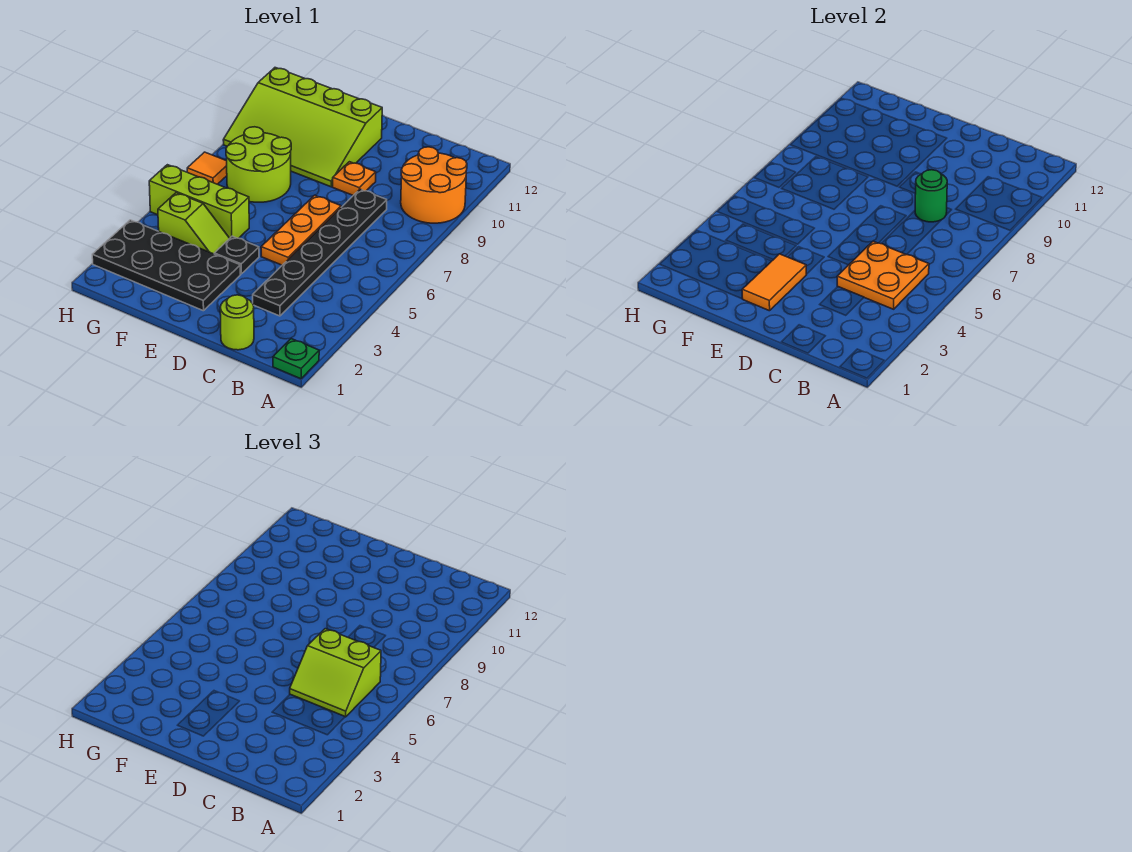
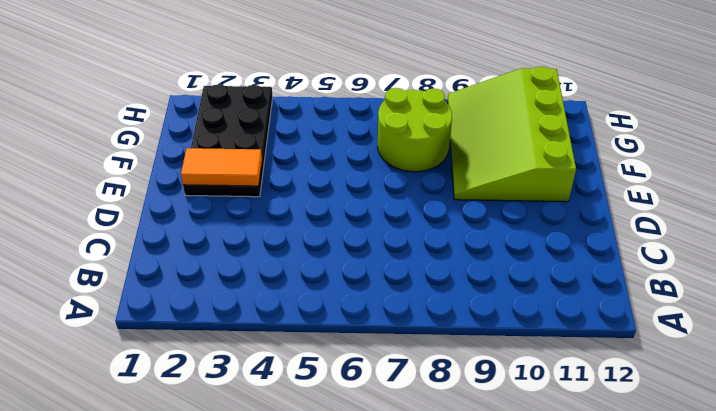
none -> green plate A1 level 1
none -> orange round brick A9:B10 level 1
none -> lime round brick C1 level 1

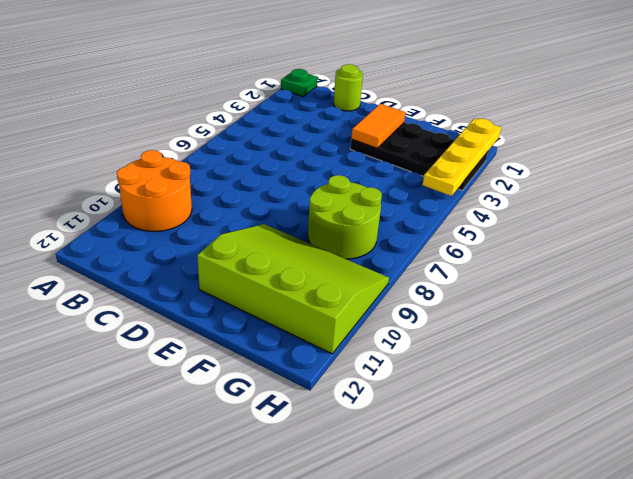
yellow plate H1:H4 level 2 -> none
none -> black plate C3:C8 level 1
none -> orange plate D5:D7 level 1
none -> orange plate D9 level 1

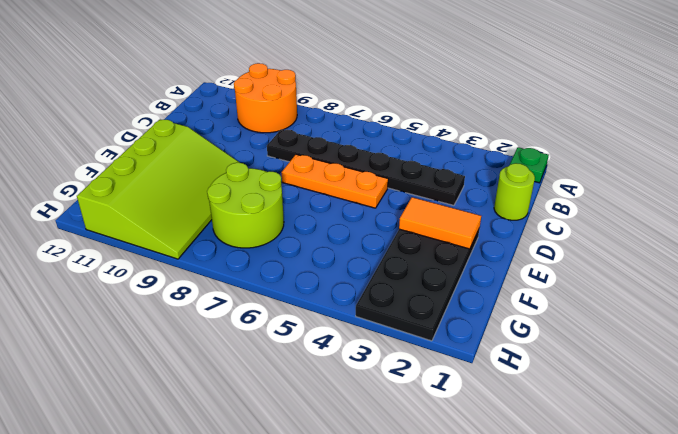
none -> orange plate D9 level 1
none -> black plate E4 level 1
none -> lime slope F4:G4 level 1 top G

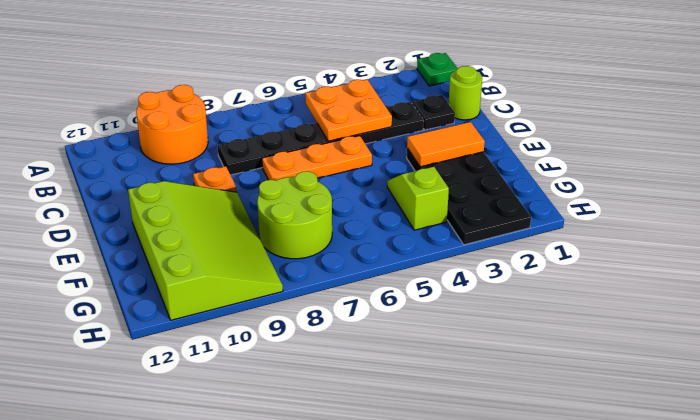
black plate C2 level 1 -> black plate E4 level 1
none -> lime brick F5:H5 level 1
none -> orange tile H7 level 1
none -> green round brick C8 level 2

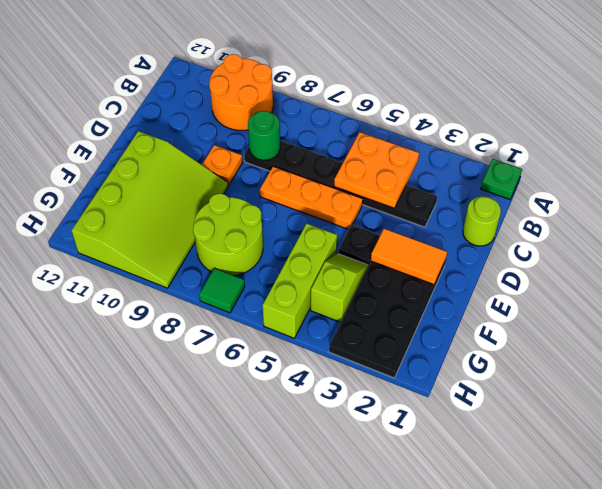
green tile H7 level 1 -> orange tile H7 level 1
none -> lime slope B5:C6 level 3 top 6

